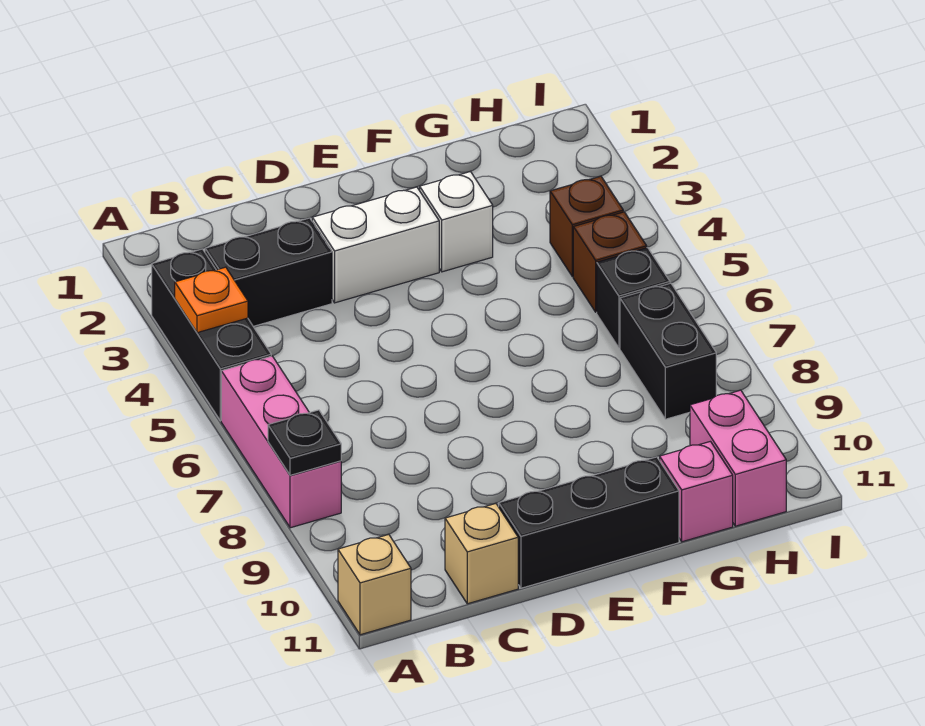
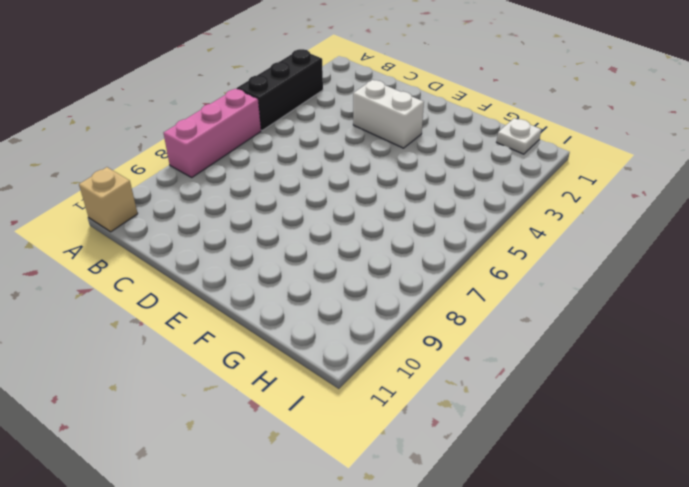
white plate H1 level 1 -> none
none -> black brick B3:C3 level 1
none -> tan brick C11 level 1
none -> black brick D11:F11 level 1

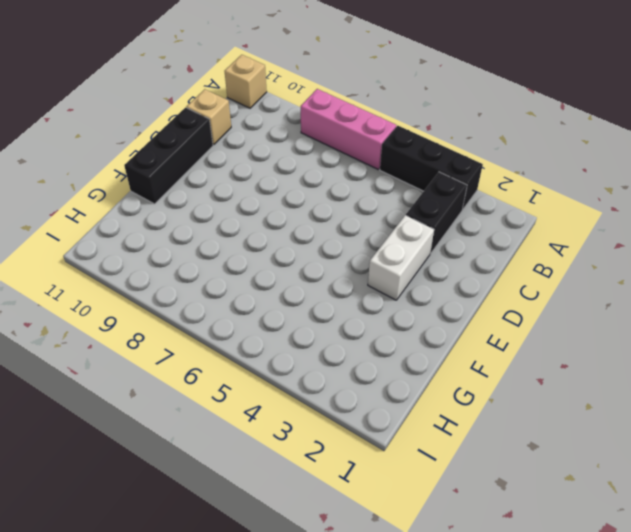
none -> white brick F3 level 1
none -> pink brick G11 level 1
none -> brown brick H4 level 1

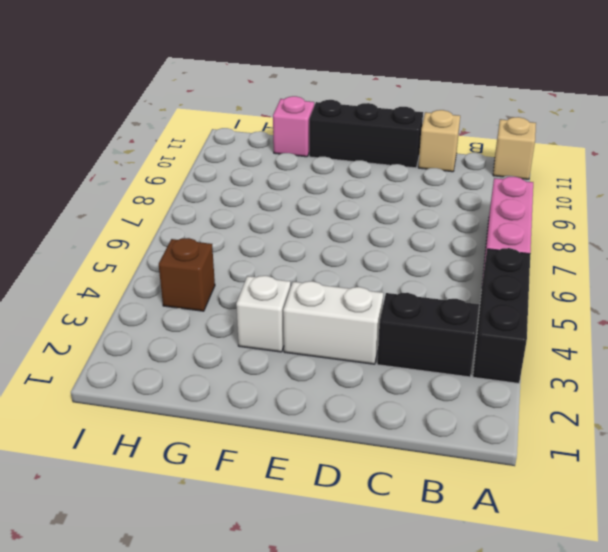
none -> brown brick H5 level 1
none -> black brick H6 level 1
none -> black brick H7:H8 level 1

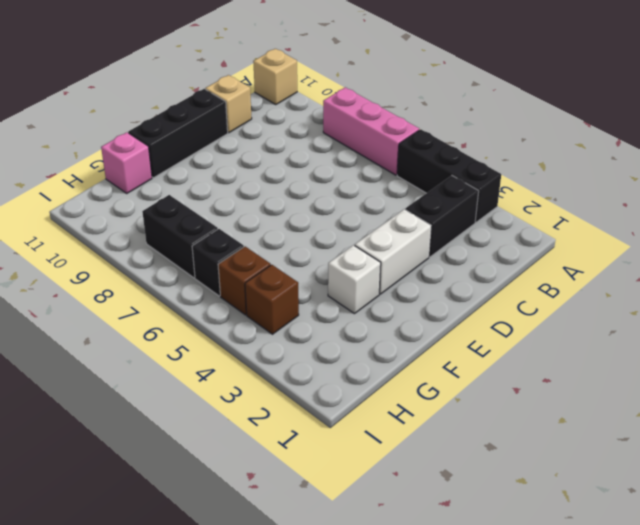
none -> pink brick H10:H11 level 1
none -> orange plate A4 level 2
none -> black plate A8 level 2

